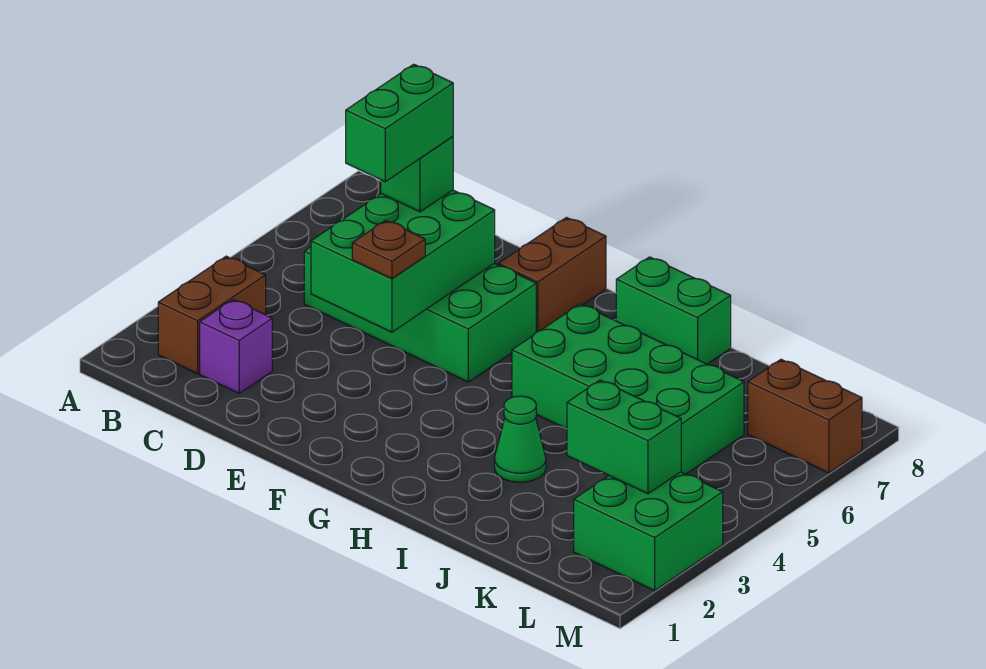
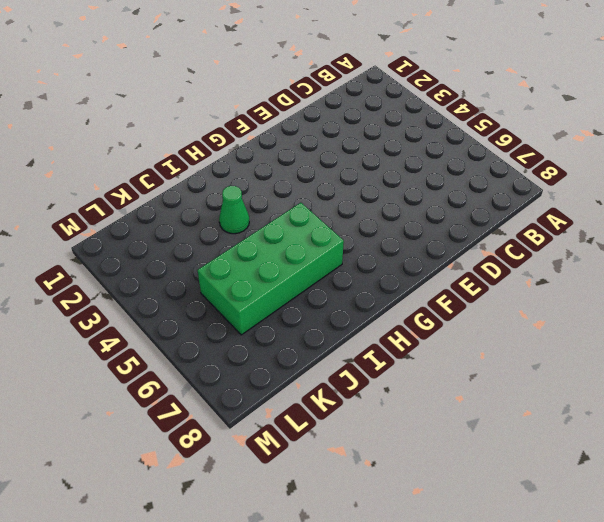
none -> brown brick B2:B3 level 1
none -> purple brick C2 level 1
none -> green brick C5:F6 level 1

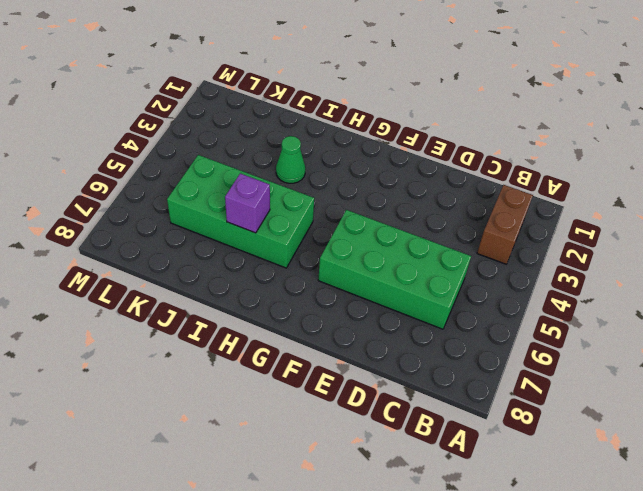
purple brick I6 level 2 -> purple brick C2 level 1
none -> brown brick F7:F8 level 1
none -> green brick H8:I8 level 1
none -> green brick L2:M3 level 1

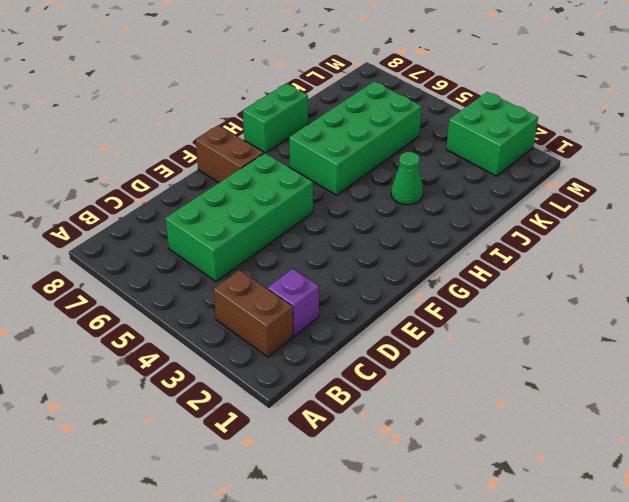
none -> brown brick L7:M7 level 1
none -> green brick D4:E6 level 2
none -> green brick K3:L3 level 2

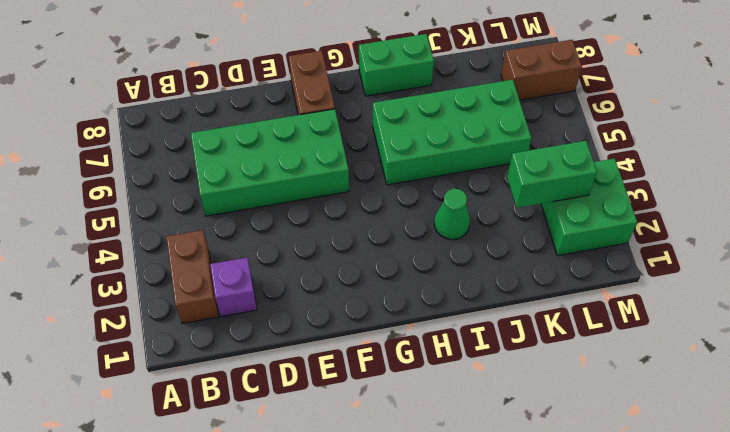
none -> green brick D4:E6 level 2
none -> green brick D6 level 3
none -> brown plate E4 level 3

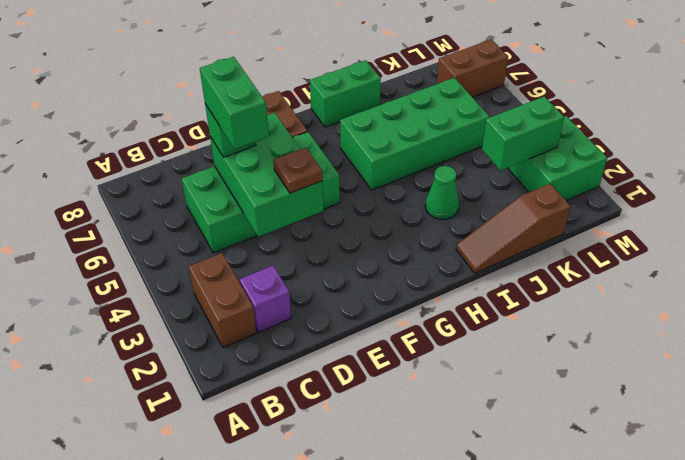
brown slope I1:K1 level 1 top K -> none

